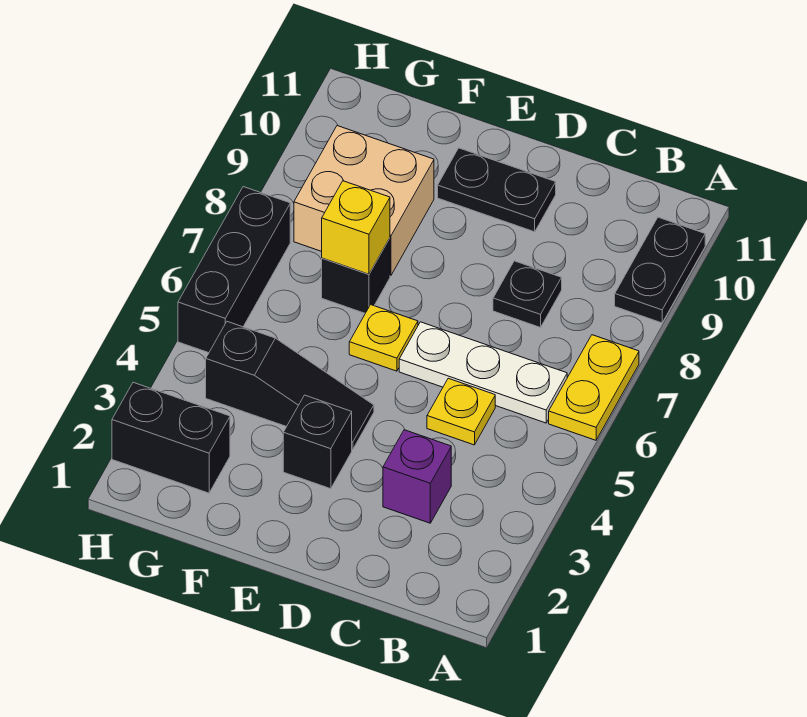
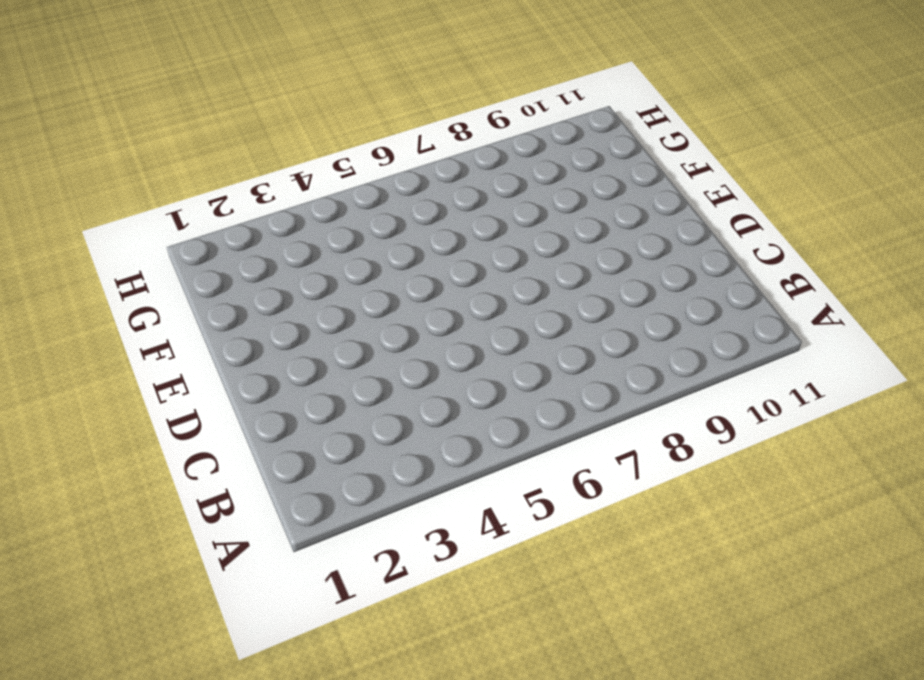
none -> yellow plate A6:A7 level 1
none -> black plate A9:A10 level 1
none -> white plate B6:D6 level 1

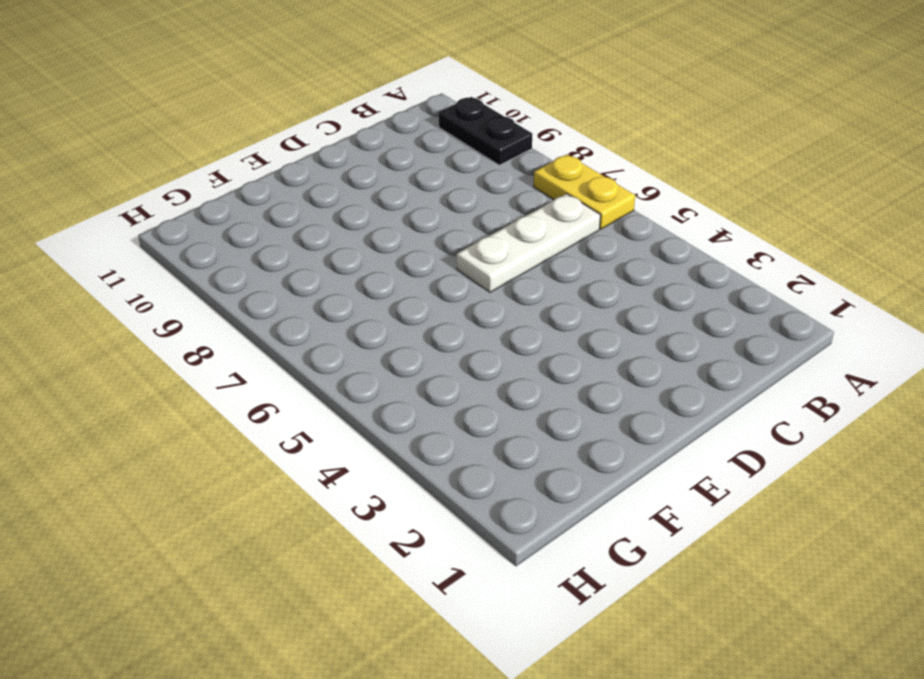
none -> purple brick C3 level 1
none -> yellow plate C5 level 1
none -> black plate C8 level 1

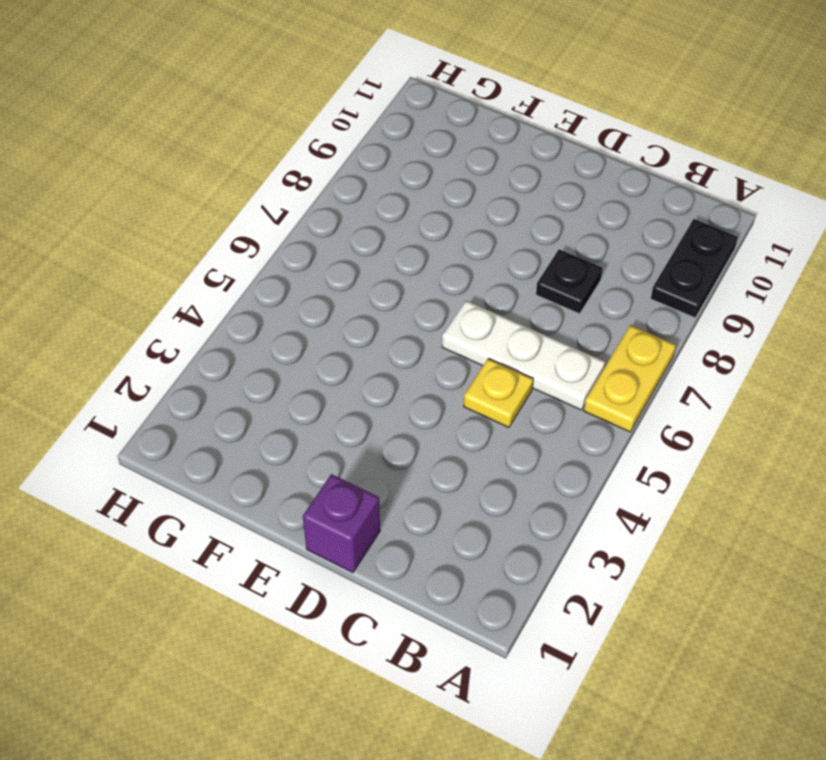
purple brick D1 level 1 -> purple brick C3 level 1
none -> black plate D10:E10 level 1
none -> black brick E3 level 1
none -> black slope E4:G4 level 1 top G

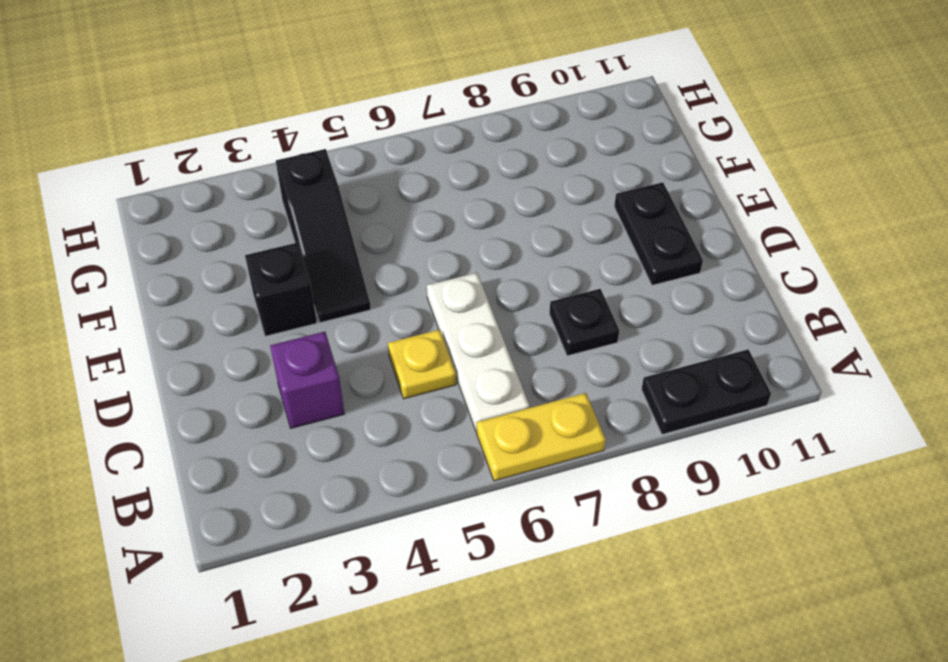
none -> yellow plate E6 level 1
none -> black brick F7 level 1
none -> tan brick F8:G9 level 1

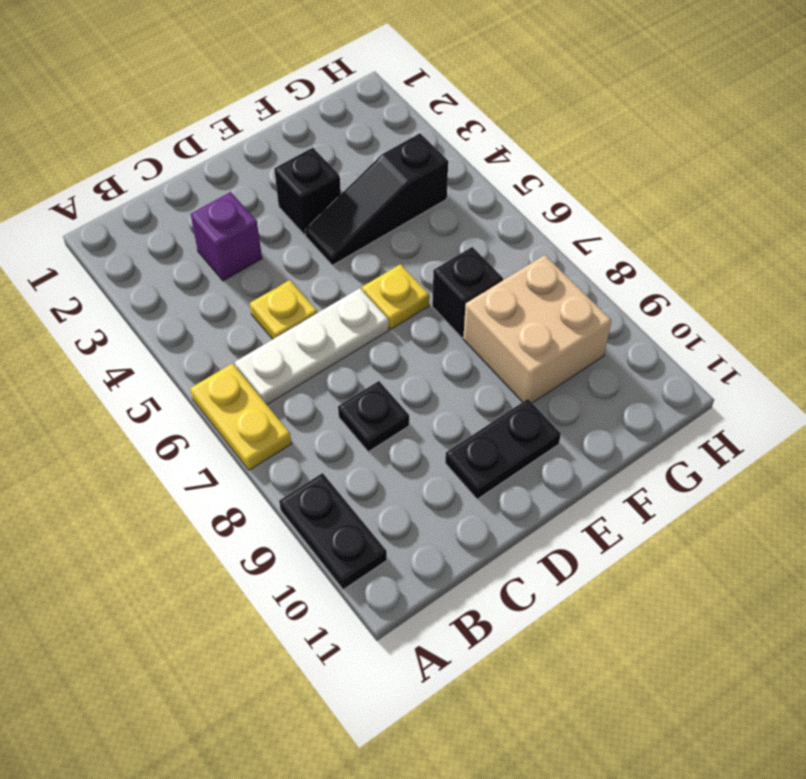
none -> black brick G2:H2 level 1
none -> black brick H5:H7 level 1
none -> yellow brick F7 level 2

